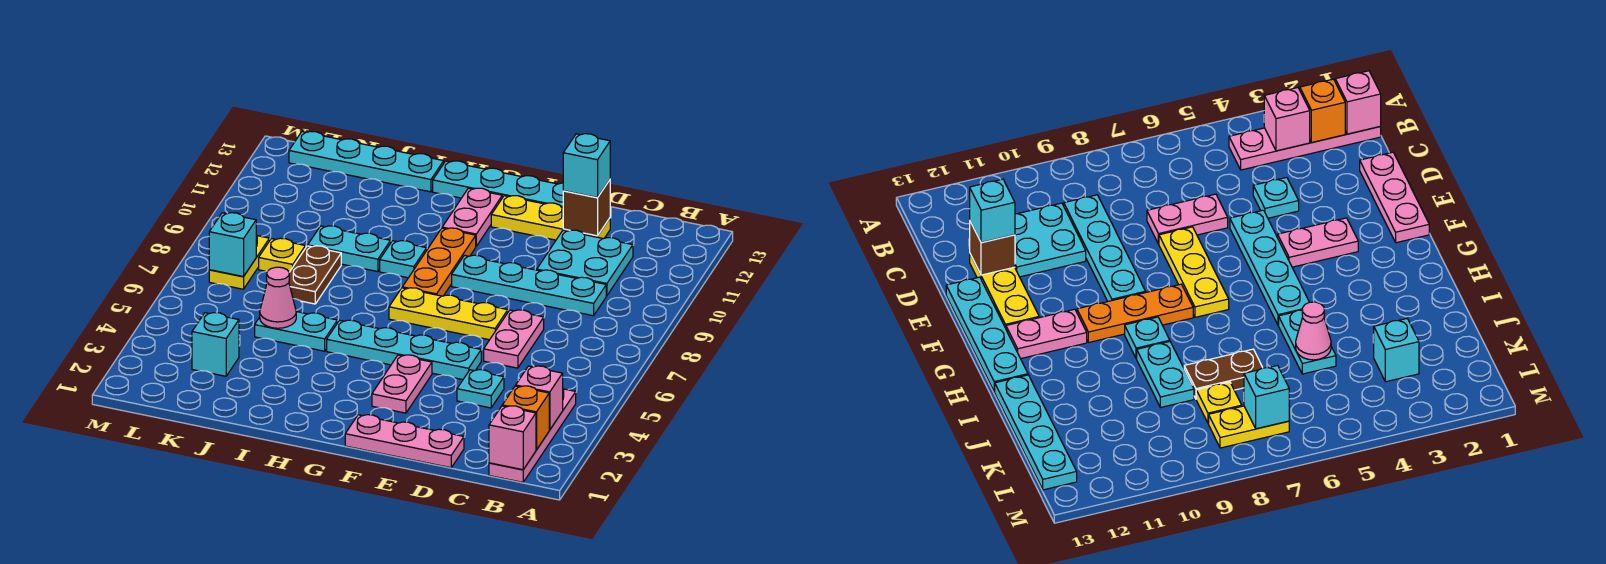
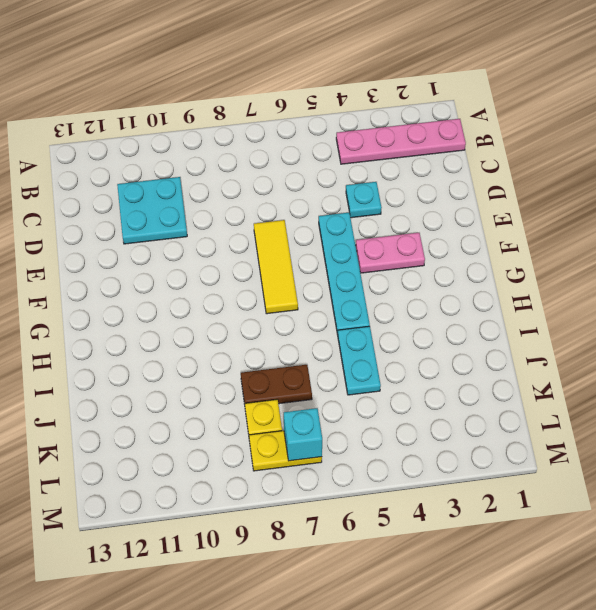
yellow tile E7:G7 level 1 -> yellow plate E7:G7 level 1
none -> cyan plate C9:F9 level 1
none -> pink plate D1:F1 level 1
none -> pink plate D6:D7 level 1

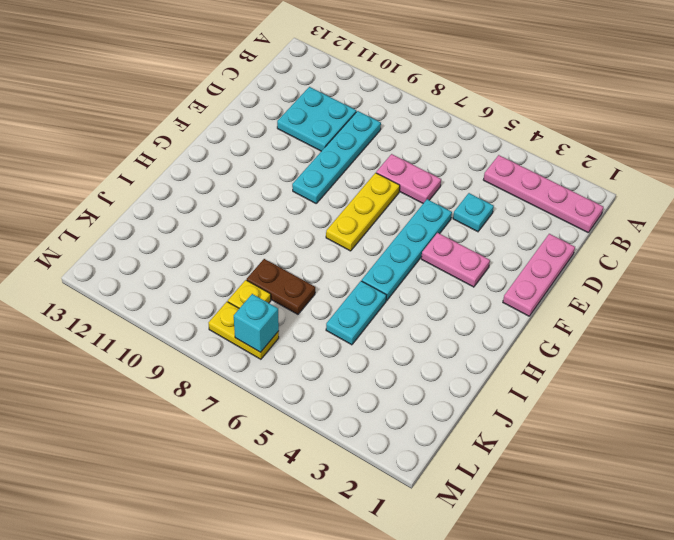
none -> yellow plate D12:F12 level 1
none -> cyan plate E13:H13 level 1
none -> orange plate G8:G10 level 1

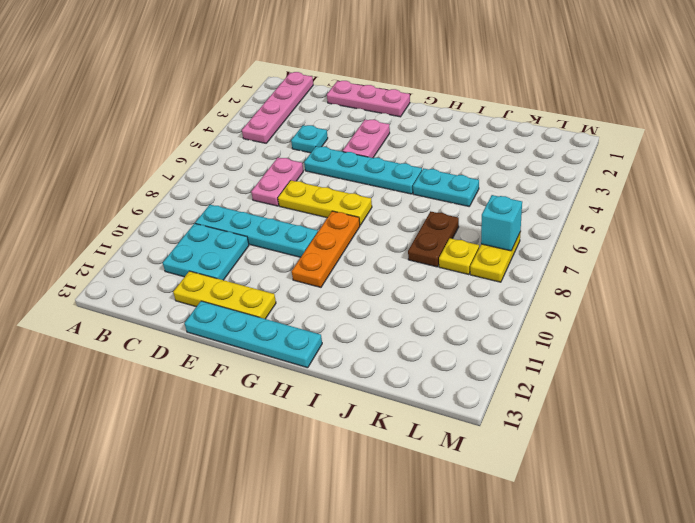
none -> pink plate G11:G12 level 1
none -> cyan plate H9 level 1
none -> cyan plate I9:J9 level 1

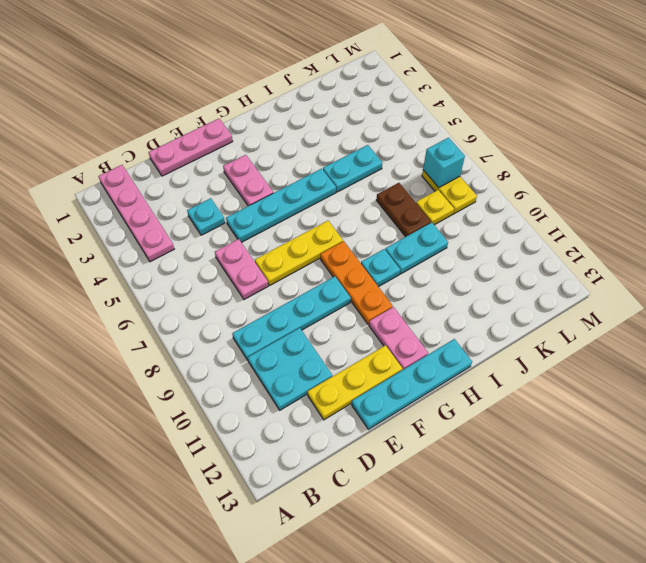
none -> cyan plate I13:L13 level 1
none -> cyan brick K3 level 1
none -> pink brick B1 level 2

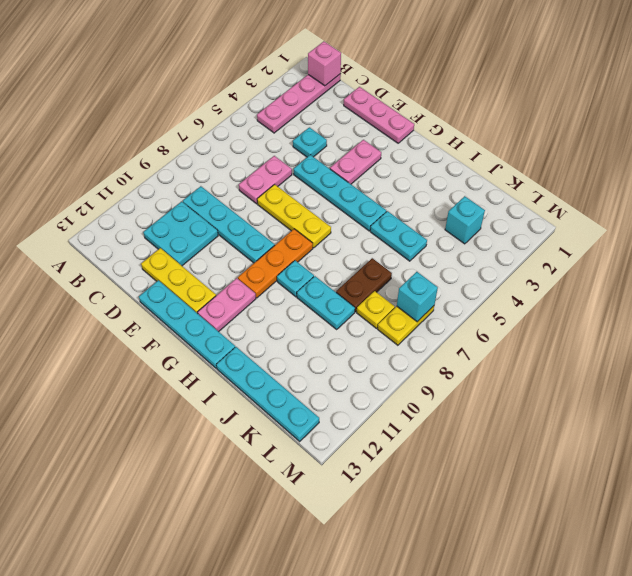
none -> orange brick B2 level 2
none -> pink brick B3 level 2
none -> brown brick D12 level 2

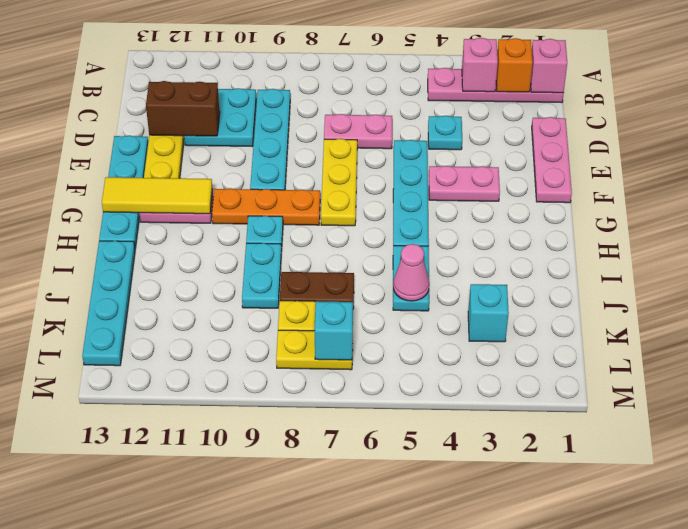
brown brick D11:D12 level 2 -> brown brick D12 level 2
yellow tile G11:G13 level 2 -> none
none -> cyan brick D12 level 3

